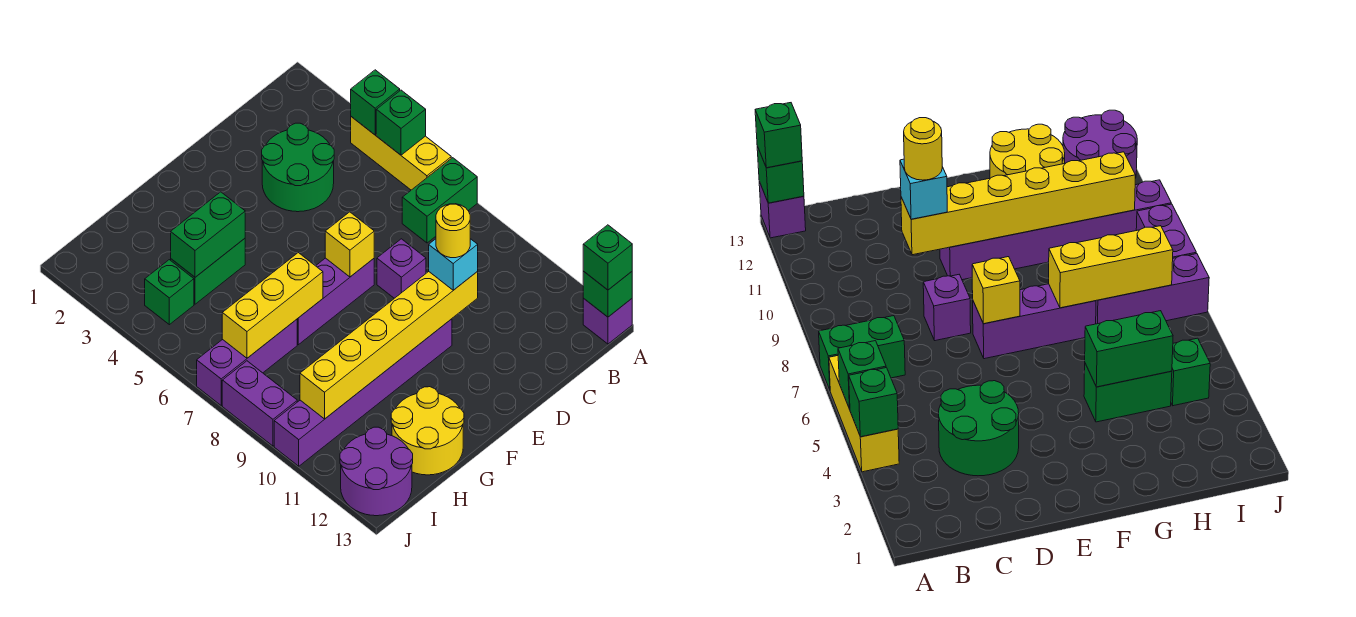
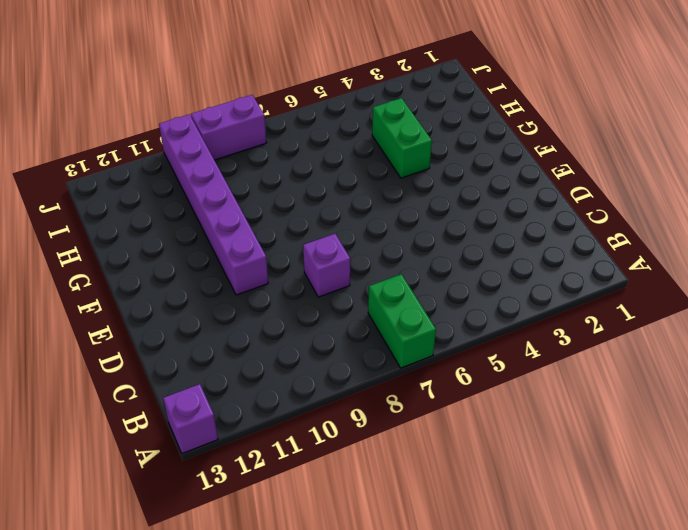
none -> yellow brick A4:A6 level 1
none -> green round brick C3:D4 level 1
none -> purple brick E7:G7 level 1

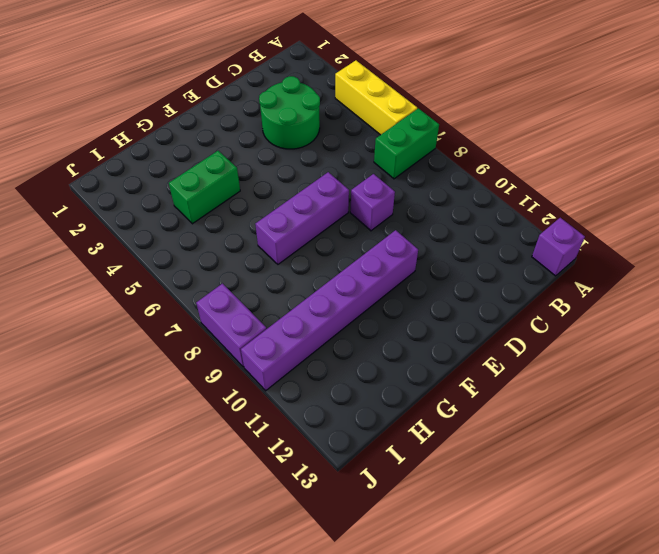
none -> yellow round brick G12:H13 level 1
none -> purple brick H7:J7 level 1
none -> green brick I4 level 1

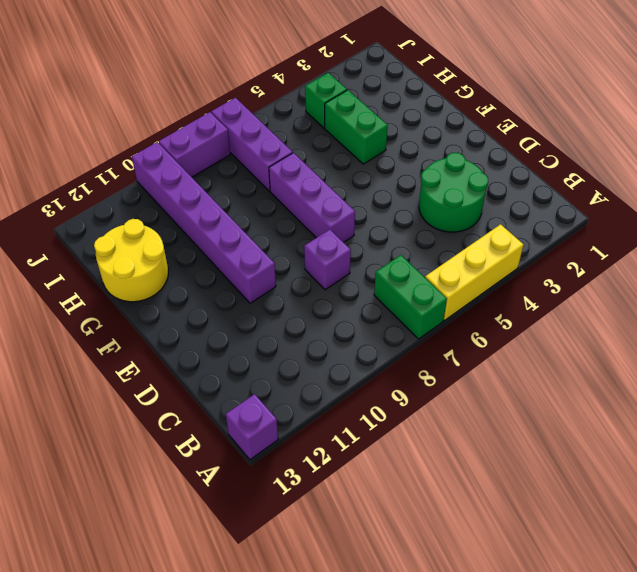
none -> purple round brick I12:J13 level 1
none -> green brick A4 level 2
none -> green brick A5 level 2

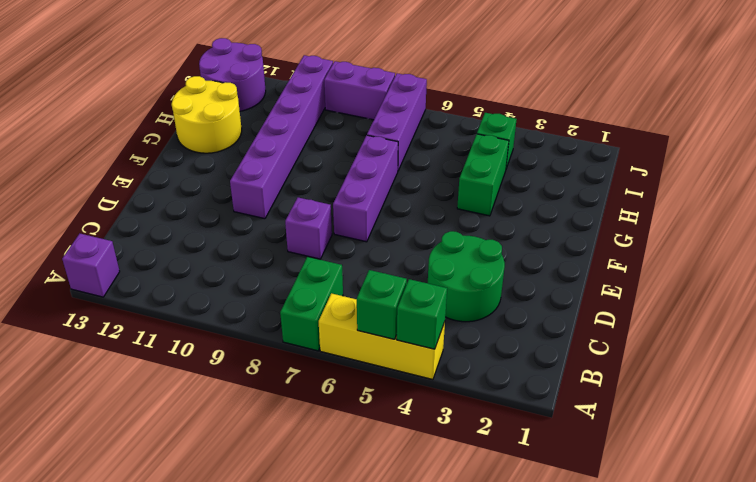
none -> green brick A13 level 2
none -> yellow brick D10:I10 level 2
none -> yellow brick E7 level 2

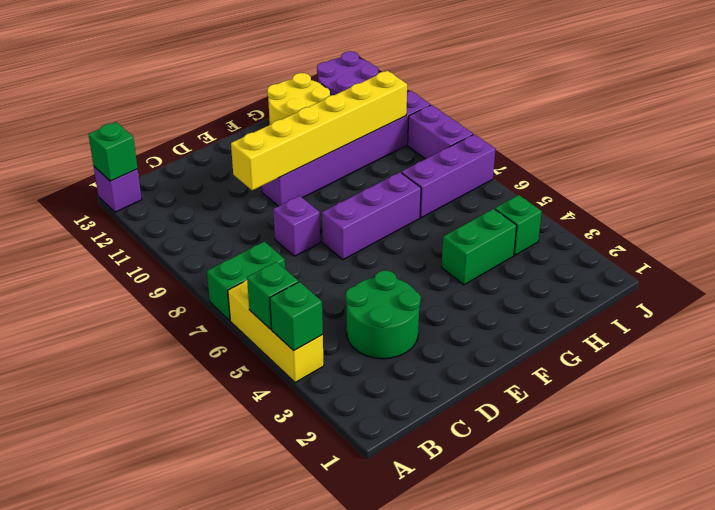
none -> yellow brick E7 level 2
none -> green brick G4:H4 level 2
none -> yellow brick G7:I7 level 2

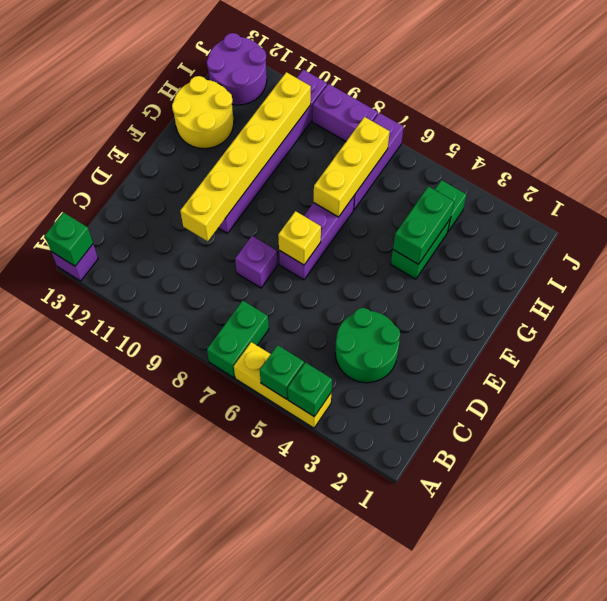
none -> green brick A13 level 3
none -> cyan brick D10 level 3
none -> yellow round brick D10 level 4

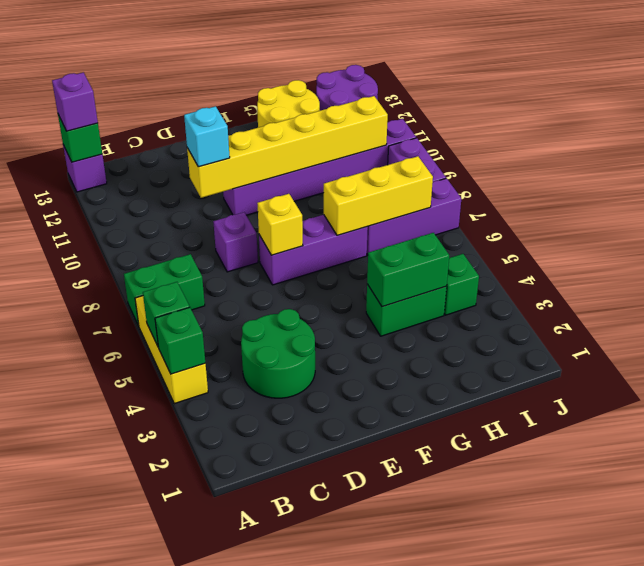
purple brick A13 level 3 -> green brick A13 level 3
none -> yellow round brick D10 level 4

